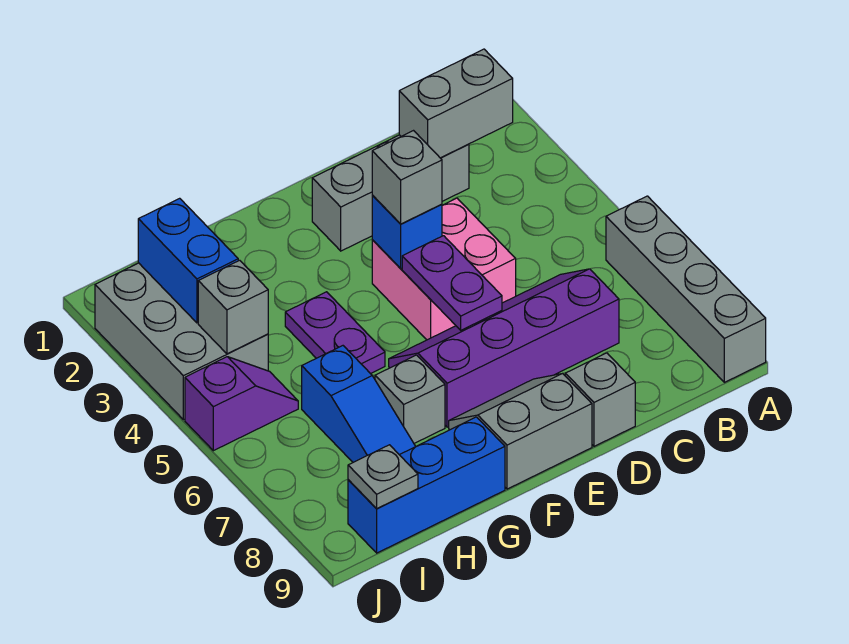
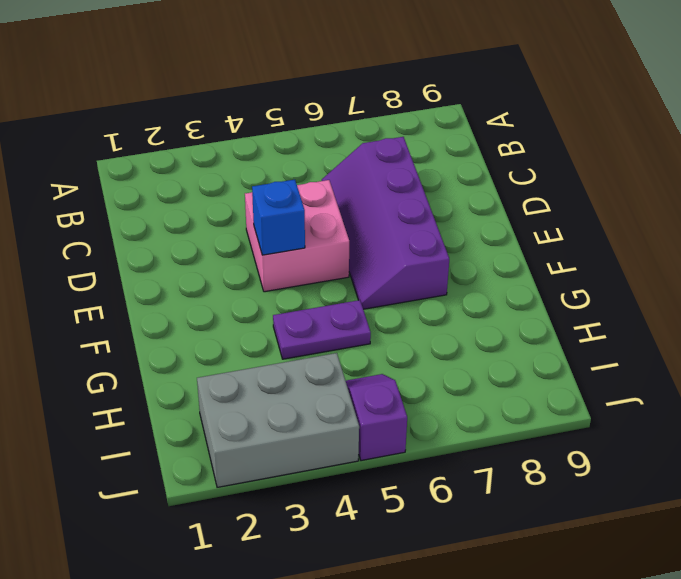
none -> grey brick A6:A9 level 1
none -> grey brick C2:E2 level 1
none -> grey brick D9 level 1

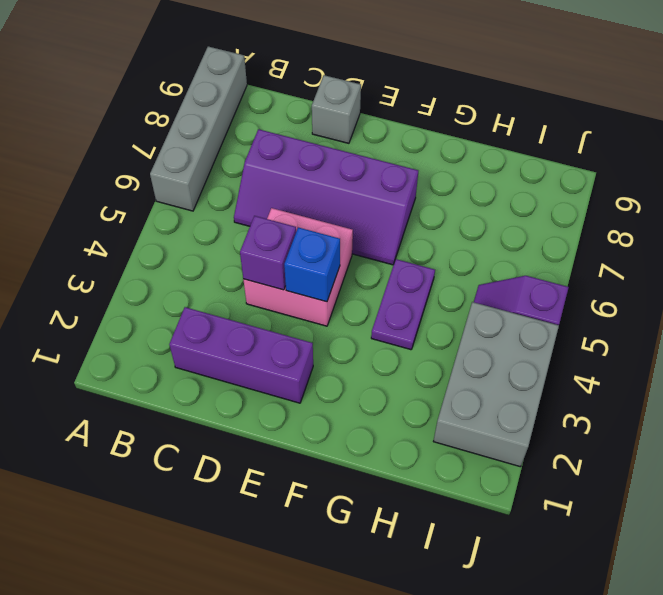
purple brick C2:E2 level 1 -> grey brick C2:E2 level 1
purple brick D4 level 2 -> none
none -> grey slope E8:F9 level 1 top 9
none -> grey brick G7 level 1
none -> blue brick G9:I9 level 1

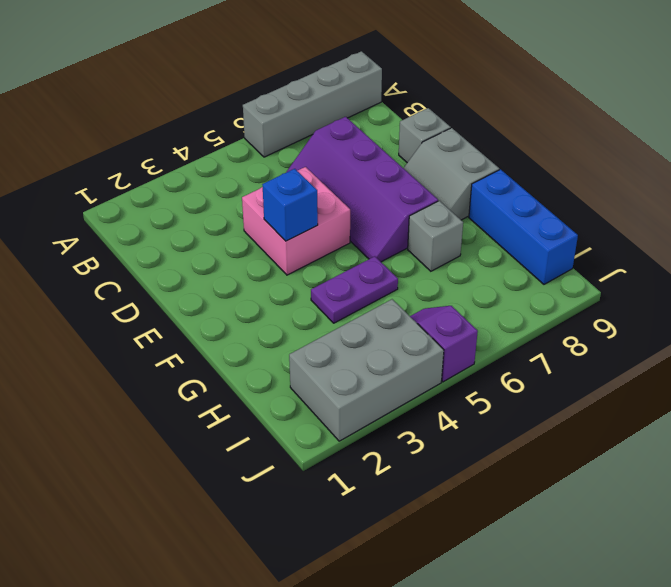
none -> grey brick C2:E2 level 1
none -> blue slope H6:H8 level 1 top 6
none -> grey brick B2:C2 level 2

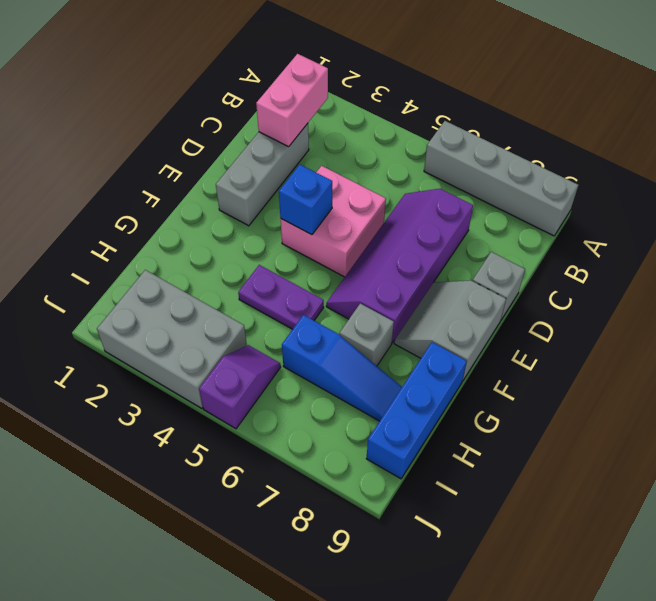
pink brick B2:C2 level 2 -> grey brick B2:C2 level 2
none -> purple plate E5:E6 level 2
none -> blue brick I2:I3 level 2
none -> grey brick I4 level 2

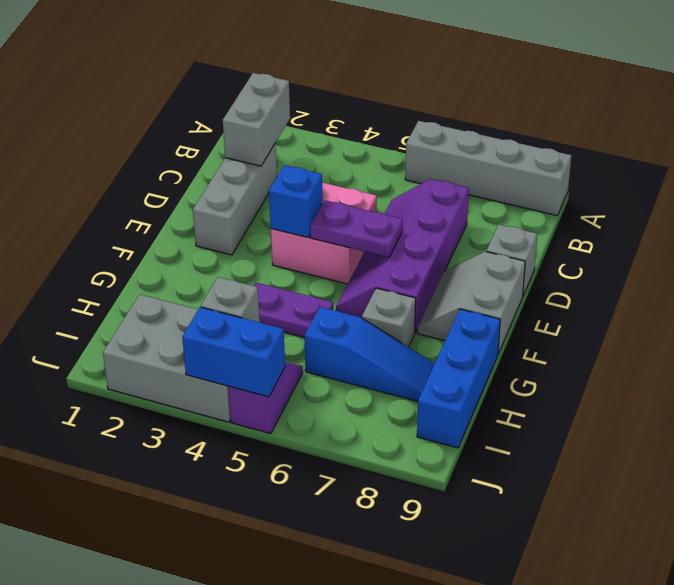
blue brick J4:J5 level 2 -> blue brick I2:I3 level 2
none -> grey plate I9 level 2
none -> grey brick E4 level 3

